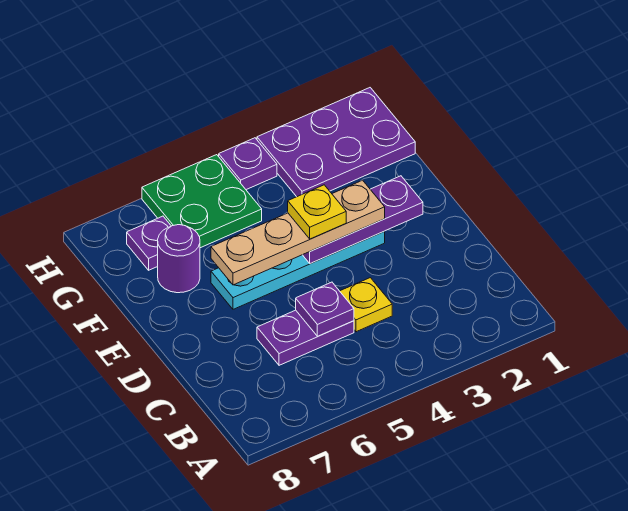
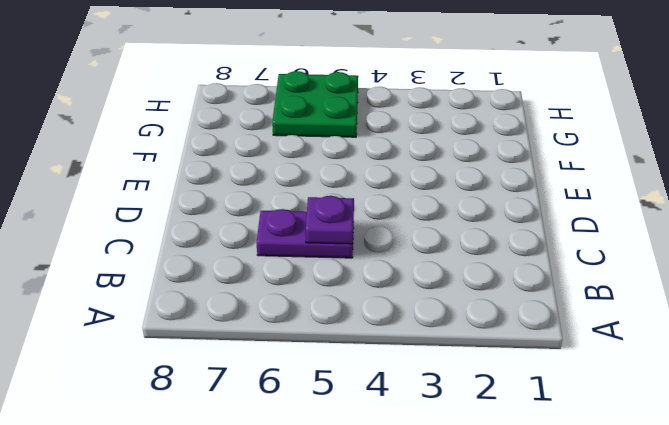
none -> yellow plate C4 level 1
none -> cyan plate E3:E6 level 1
none -> purple round brick F7 level 1

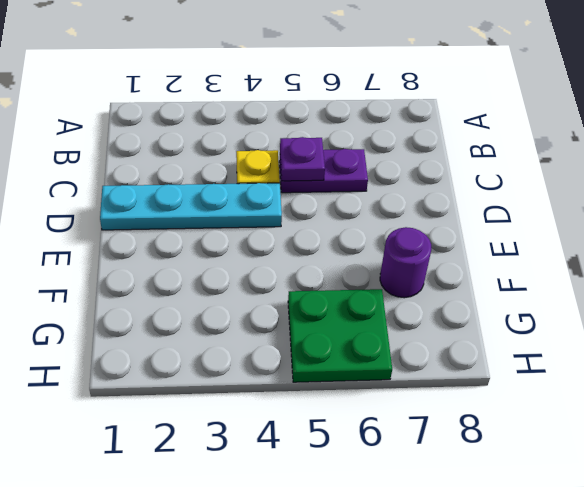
cyan plate D1:D4 level 1 -> cyan plate E3:E6 level 1
none -> purple plate G1:H3 level 1
none -> purple plate G7 level 1
none -> purple plate H4 level 1

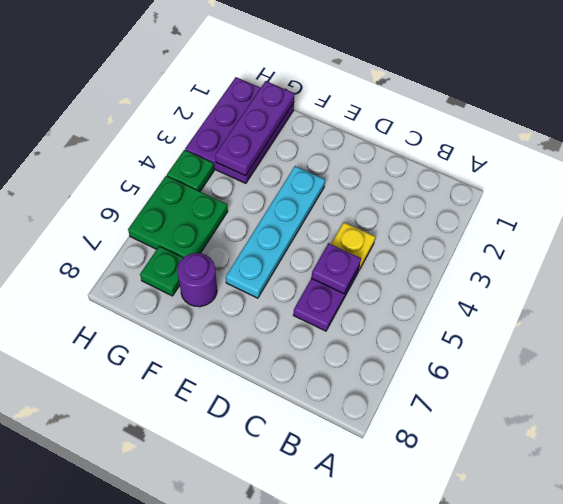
purple plate G1:G3 level 2 -> purple plate E2:E4 level 2
green plate G7 level 1 -> purple plate G7 level 1
green plate H4 level 1 -> purple plate H4 level 1
none -> tan plate E3:E6 level 3
none -> yellow plate E4 level 4

